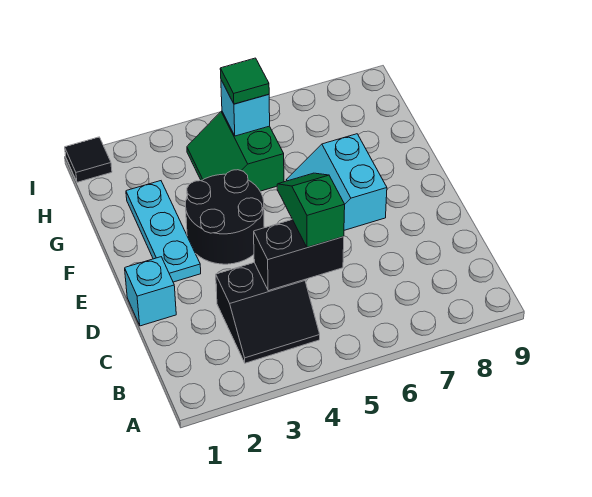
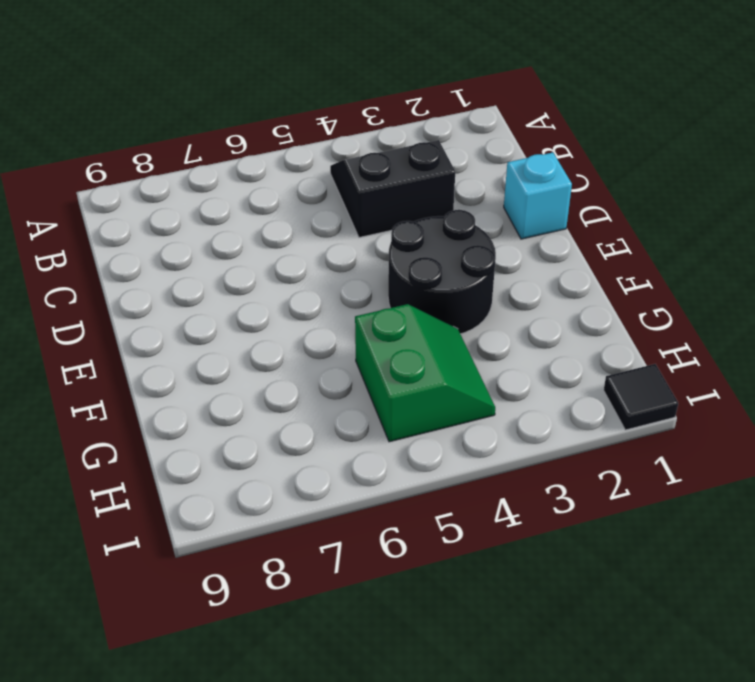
none -> cyan plate E2:G2 level 1
none -> cyan slope E6:F7 level 1 top 7

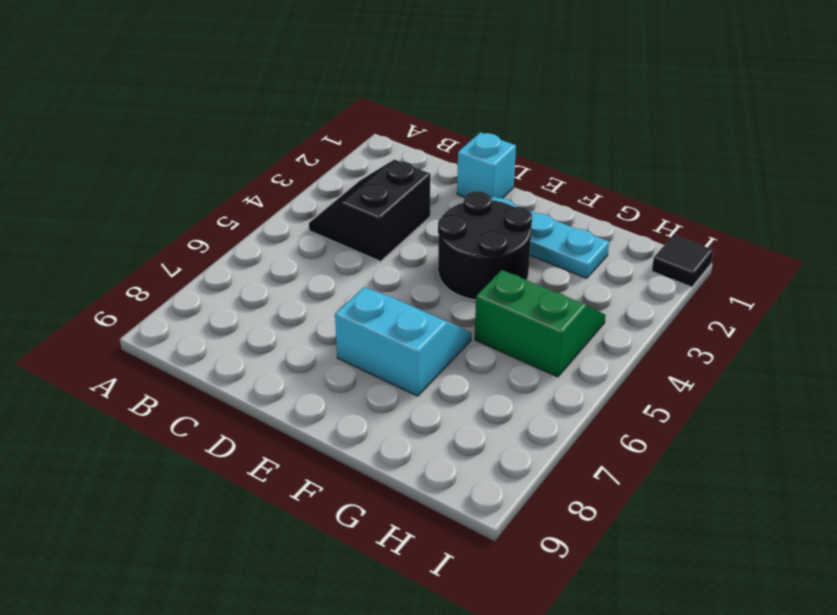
none -> black brick C4:C5 level 2
none -> cyan brick H5 level 2

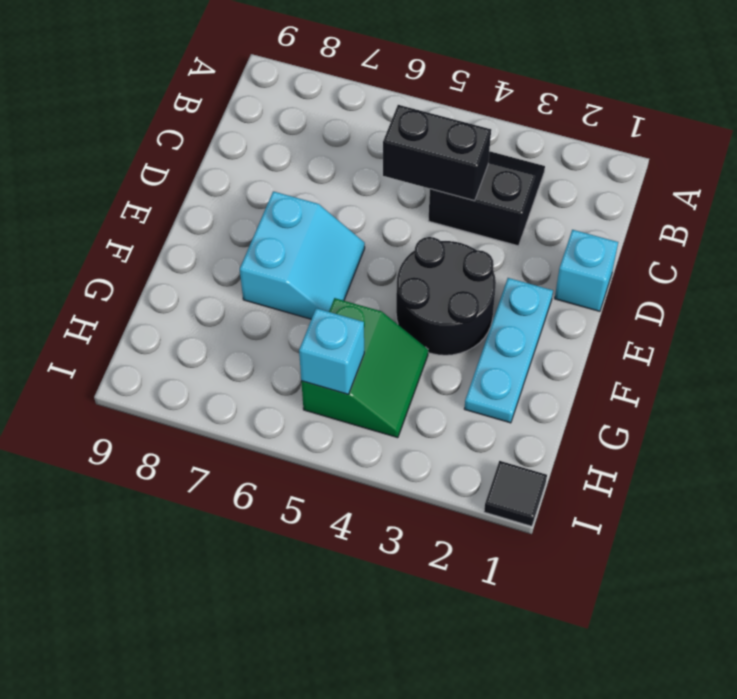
none -> green slope C5:D5 level 3 top C
none -> green tile H5 level 3

